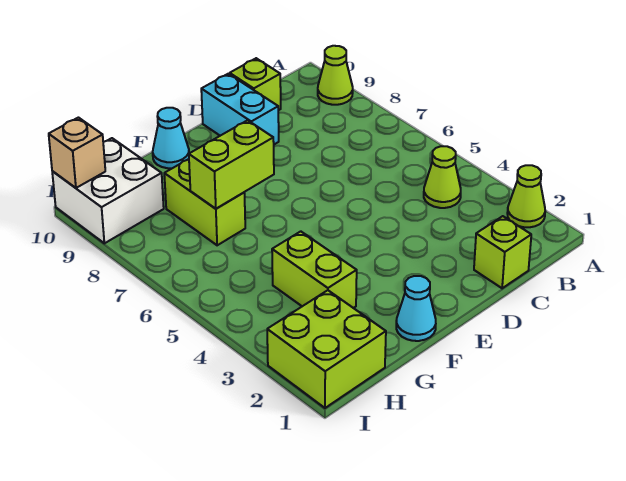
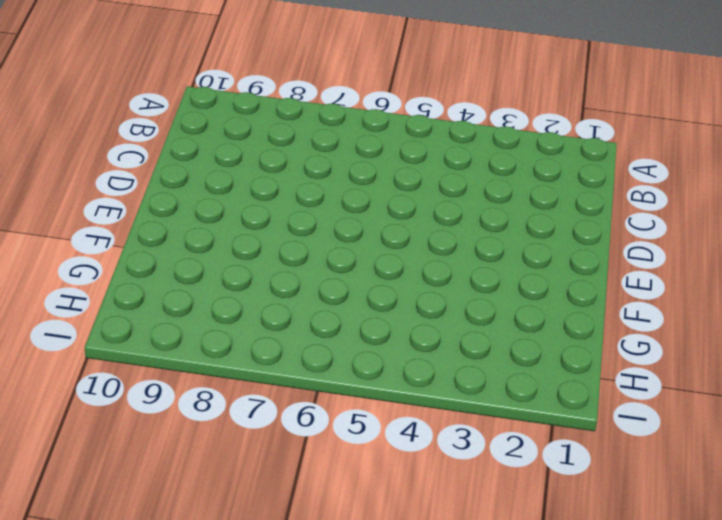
none -> lime cone A2 level 1
none -> lime cone A9 level 1
none -> lime cone B4 level 1

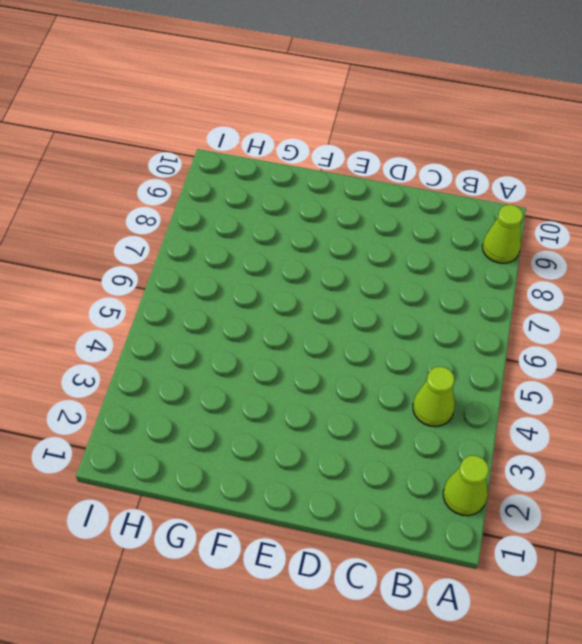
none -> lime brick C1 level 1
none -> lime brick C10 level 1
none -> cyan brick D9:D10 level 1

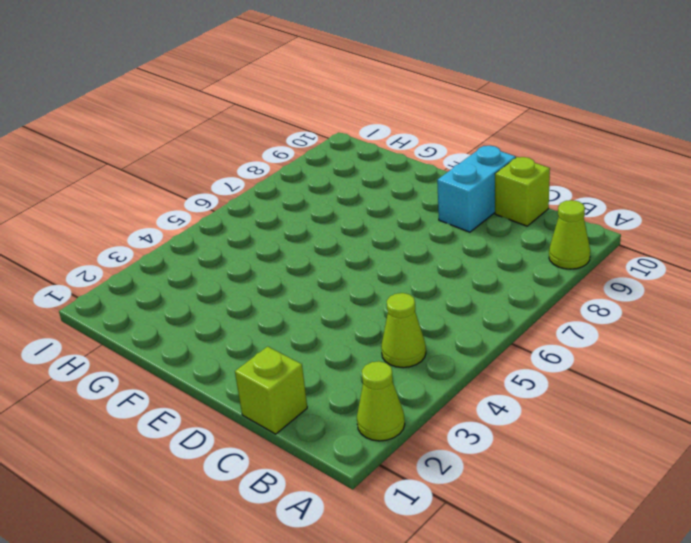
none -> cyan cone F1 level 1
none -> cyan cone F10 level 1
none -> lime brick G3:G4 level 1

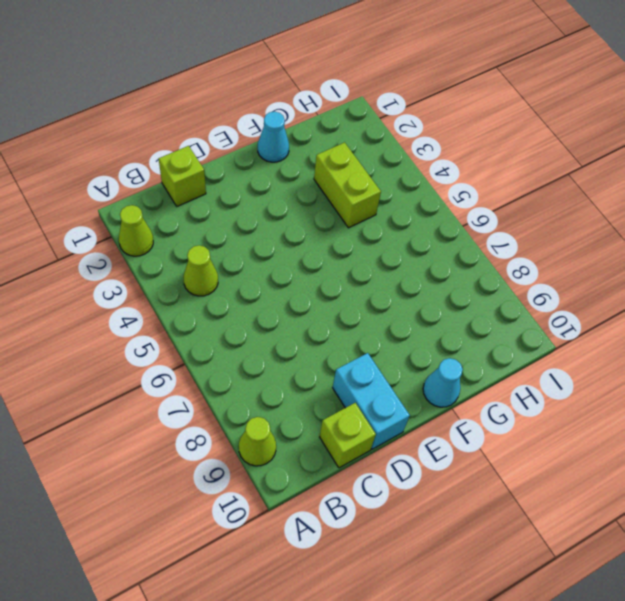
none -> lime brick G7:G8 level 1
none -> lime brick H1:I2 level 1
none -> white brick H9:I10 level 1

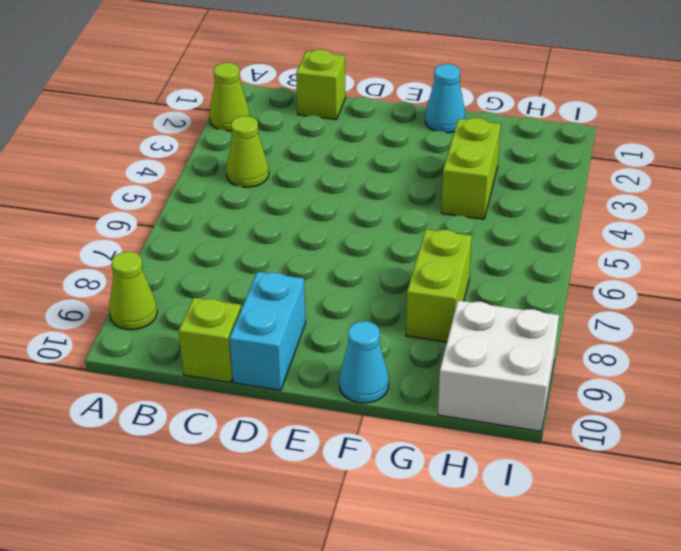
none -> lime brick H1:I2 level 1
none -> lime brick F7:G7 level 2
none -> tan brick I10 level 2

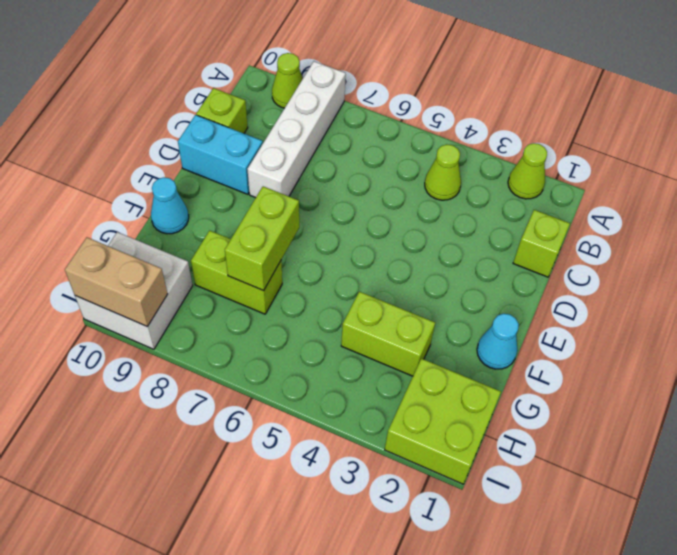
white brick A8:D8 level 1 -> none
tan brick I9:I10 level 2 -> tan brick I10 level 2

